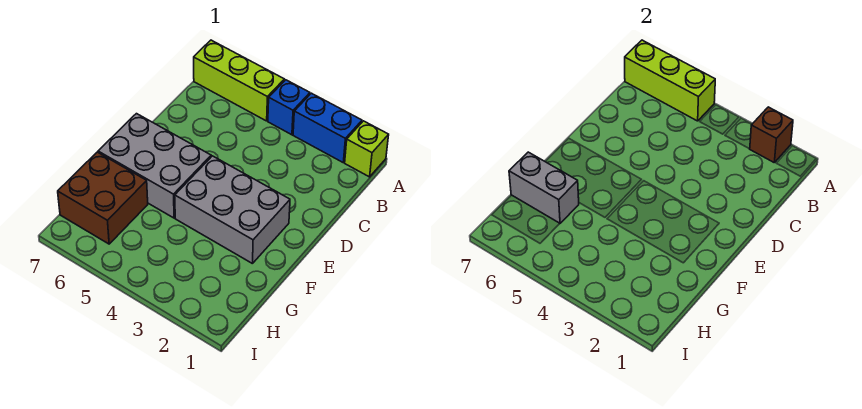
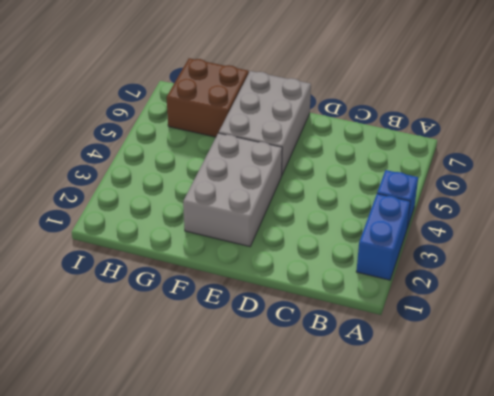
none -> lime brick A1 level 1
none -> lime brick A5:A7 level 1

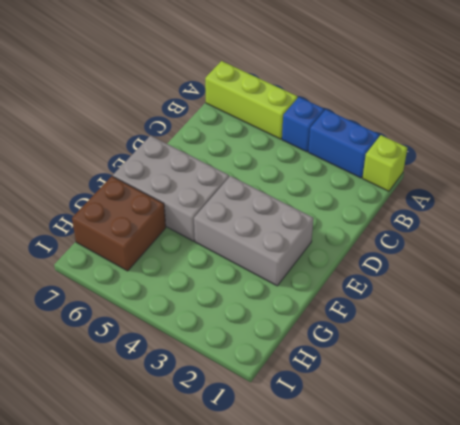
none -> brown brick A2 level 2
none -> lime brick A5:A7 level 2

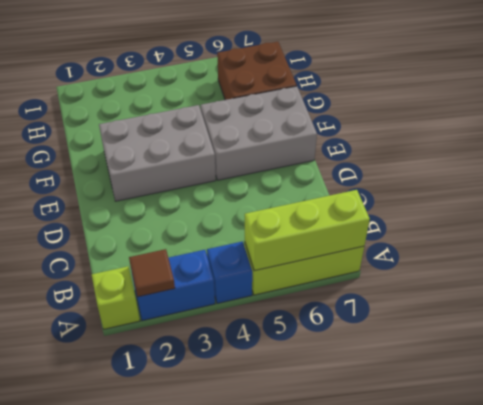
brown tile A2 level 2 -> brown brick A2 level 2
none -> grey brick G6:G7 level 2

